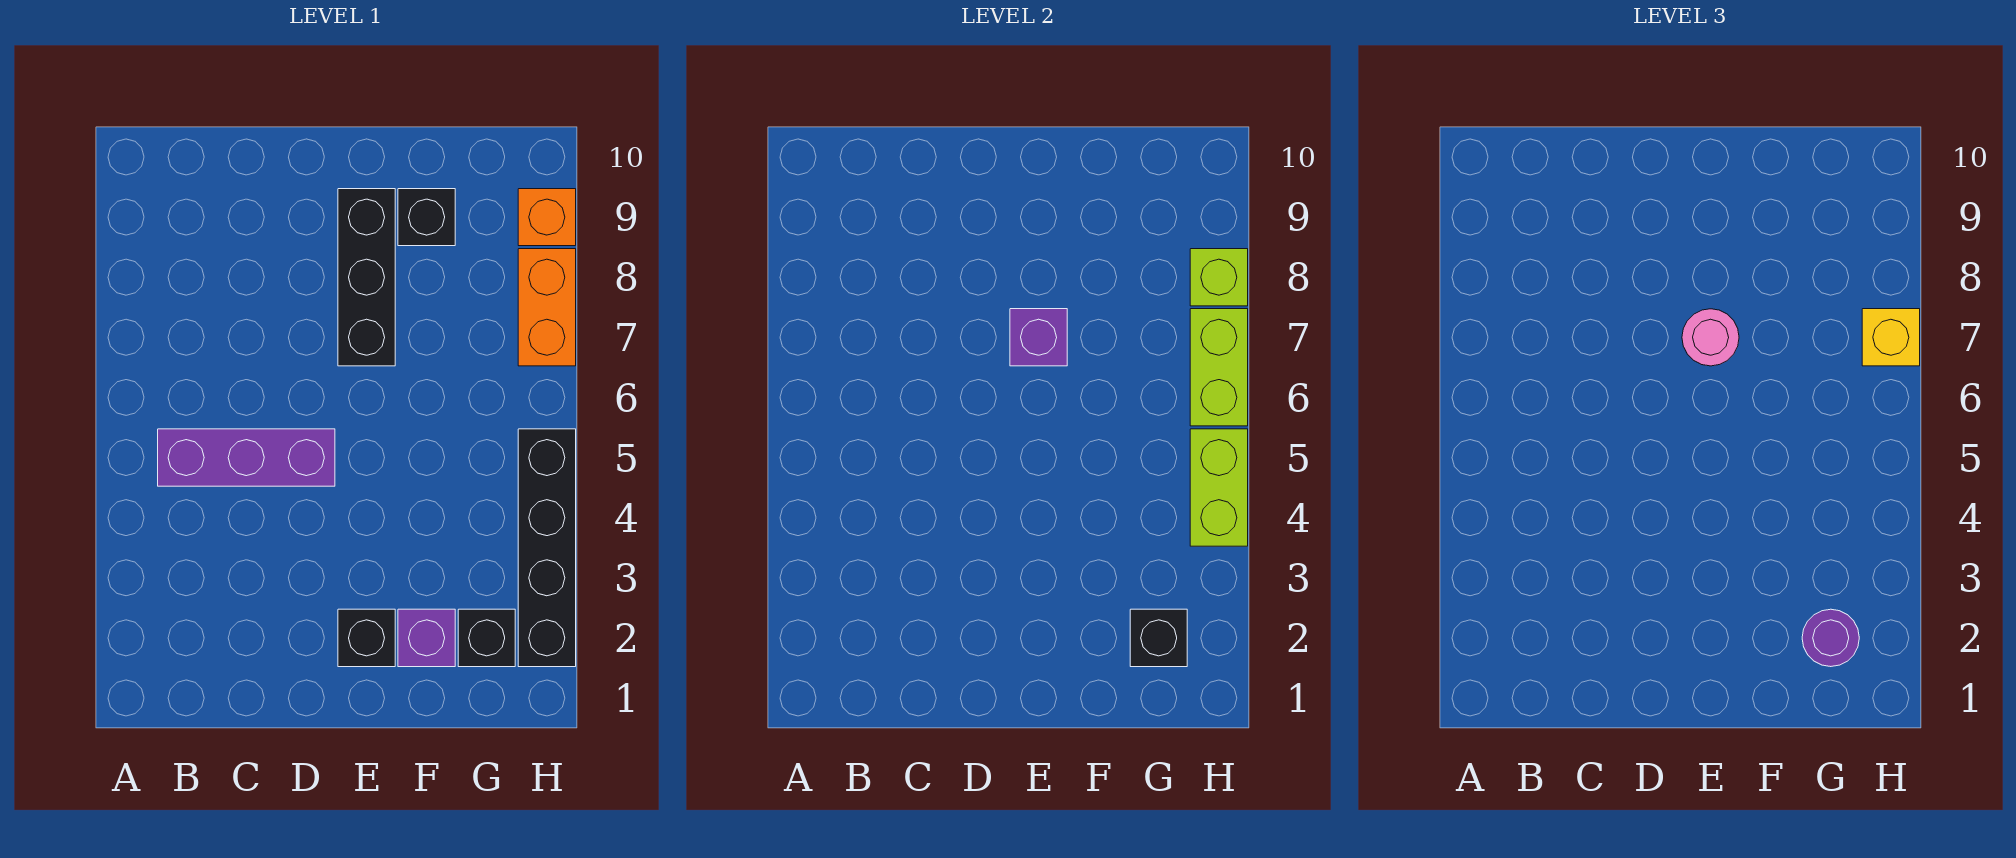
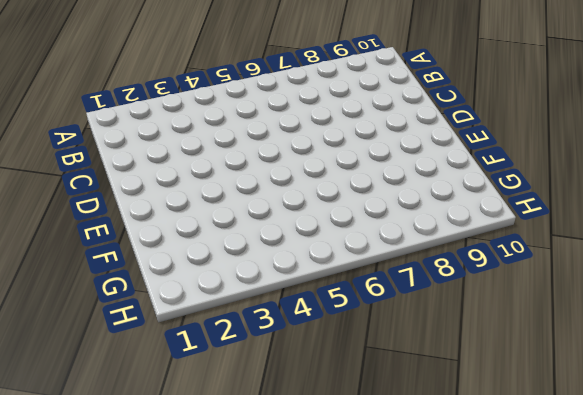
none -> purple brick B5:D5 level 1
none -> black brick E2 level 1
none -> black brick E7:E9 level 1

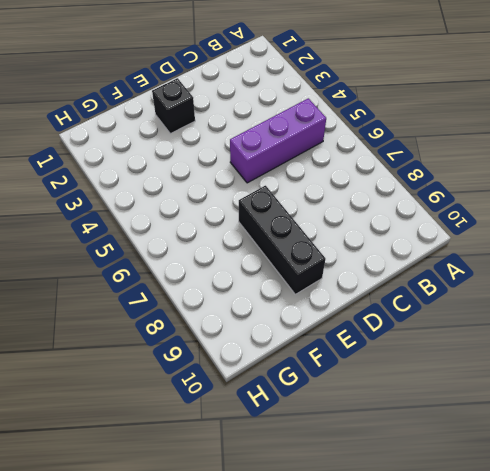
none -> purple brick F2 level 1
none -> black brick F9 level 1
none -> black brick G2 level 1

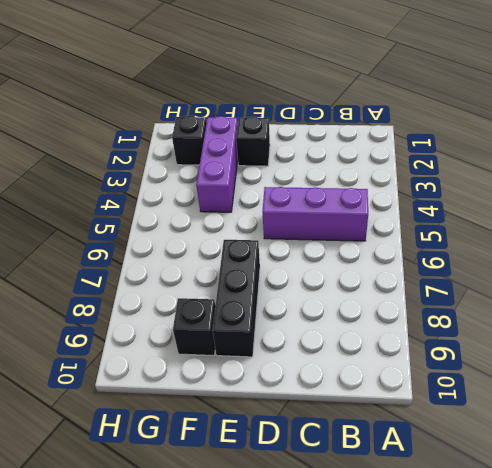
purple brick F2:F4 level 1 -> purple brick F2 level 1
none -> black brick H2:H5 level 1
none -> orange brick H7:H8 level 1
none -> orange brick H9 level 1

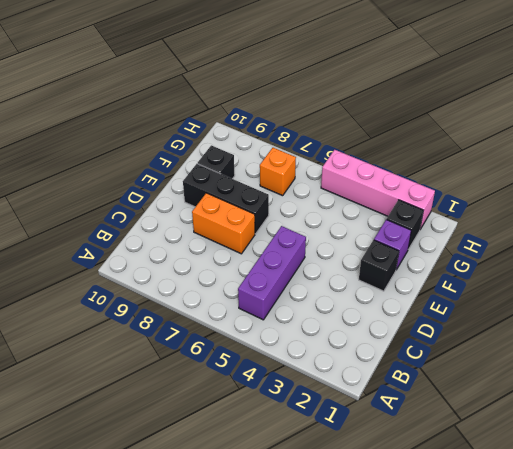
orange brick D7:D8 level 1 -> orange brick H7:H8 level 1
orange brick G7 level 1 -> orange brick H9 level 1
pink brick H2:H5 level 1 -> black brick H2:H5 level 1
none -> purple brick E7 level 2
none -> black brick G2 level 2
none -> lime brick H4:H5 level 2

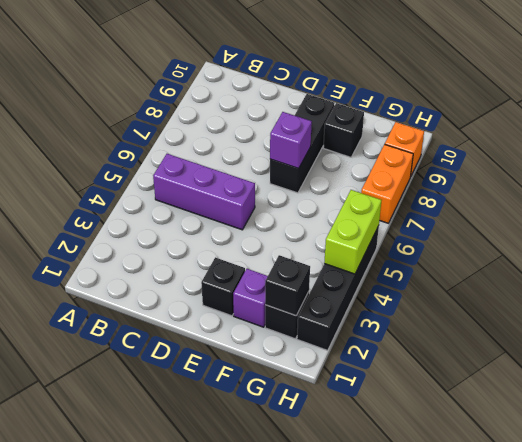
none -> lime brick H6:H7 level 2
none -> lime brick H8 level 2
none -> pink round brick E7 level 3

